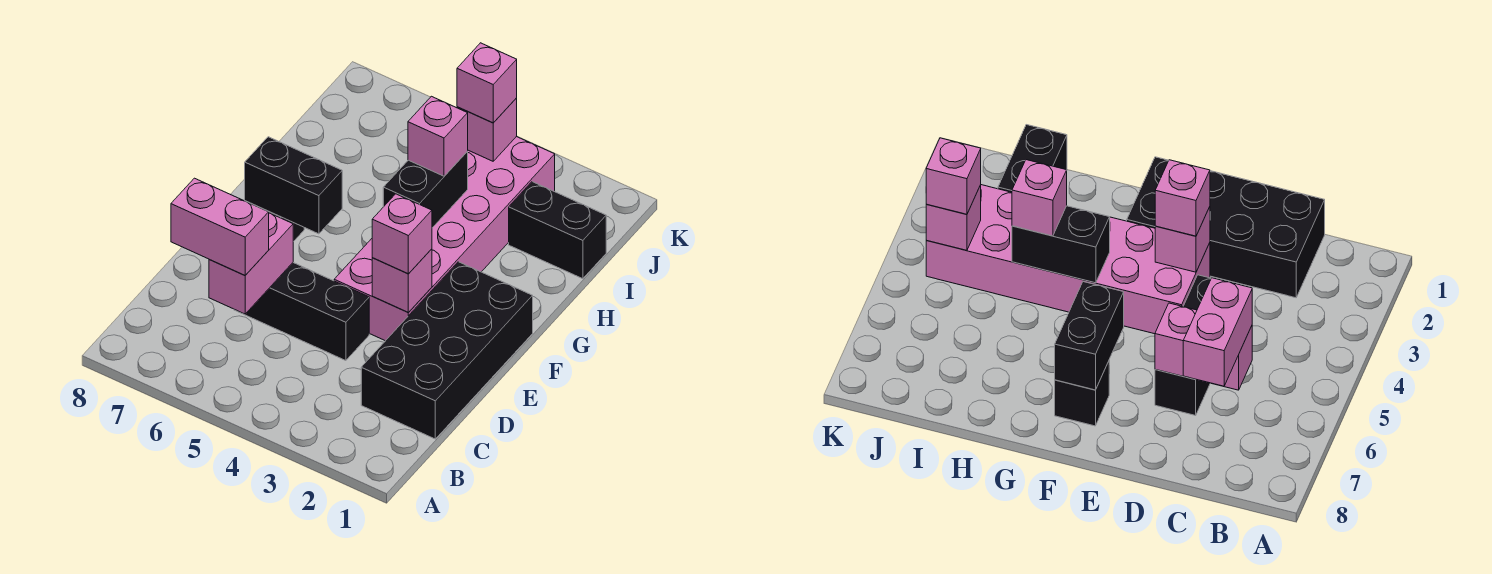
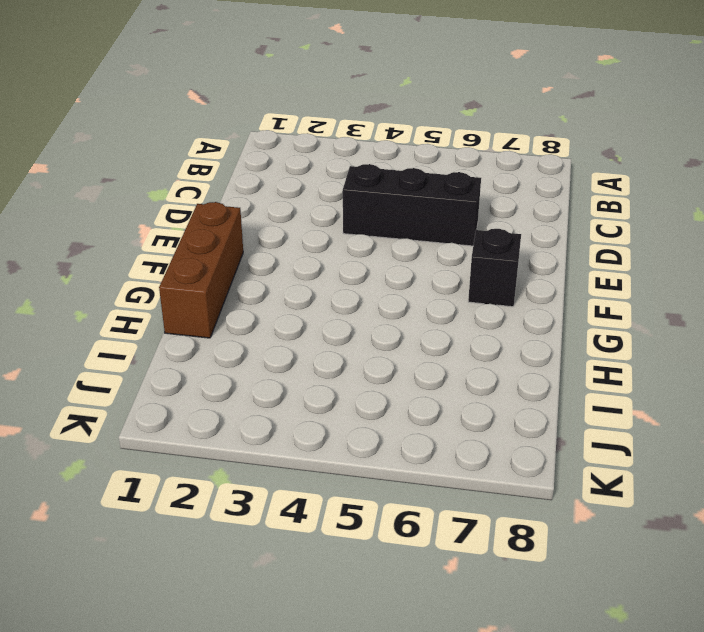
brown brick F1:H1 level 1 -> black brick C1:F2 level 1
none -> pink brick E3:J4 level 1
none -> black brick I1:I2 level 1
none -> pink brick C6:D6 level 2

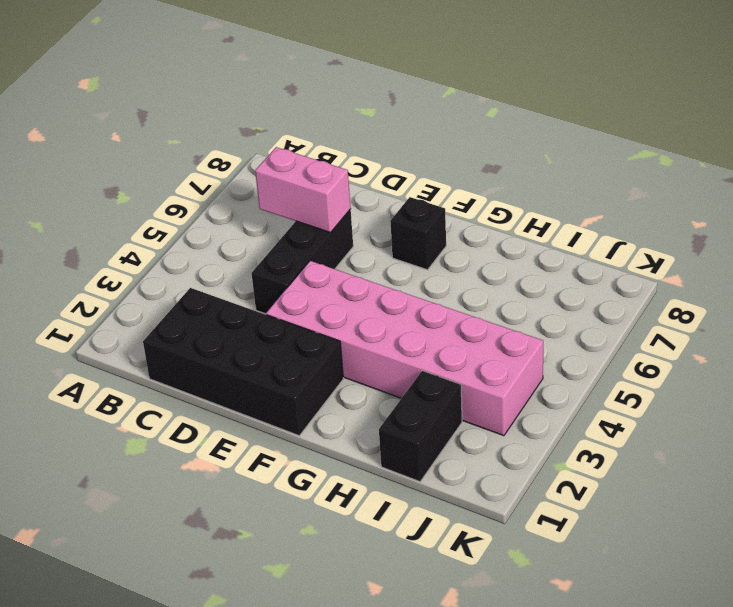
none -> pink brick E3 level 2
none -> black brick F6:F7 level 2
none -> black brick G4:H4 level 2

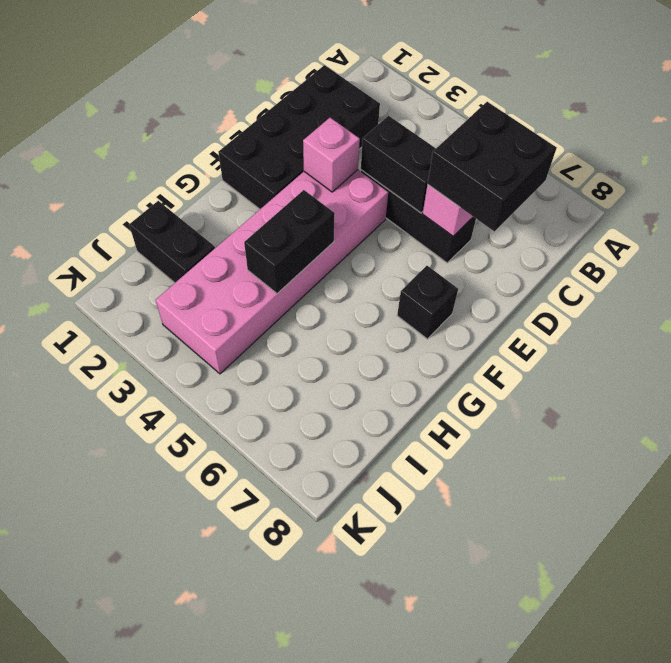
black brick C6:D7 level 3 -> pink brick C6:C7 level 3
black brick D4:D5 level 2 -> black brick F6:F7 level 2
none -> pink brick J4 level 2
none -> pink brick E3 level 3
none -> pink brick H4 level 3

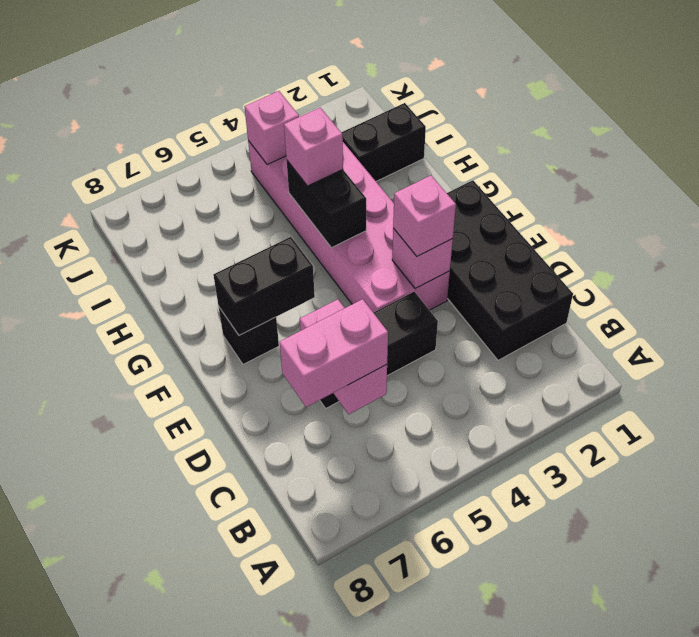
none -> pink brick J4 level 3

